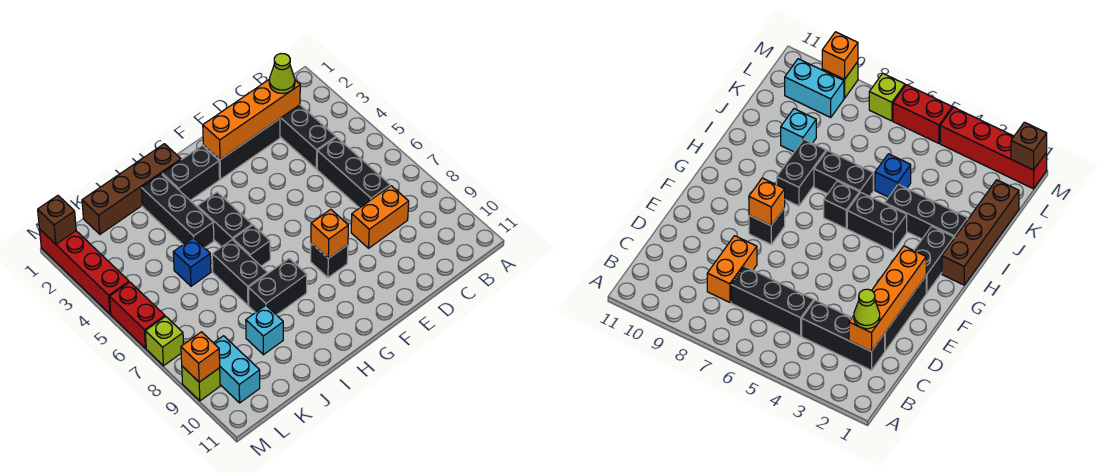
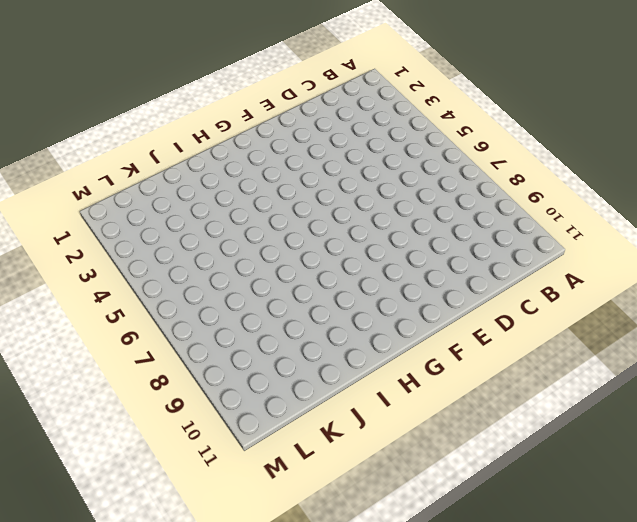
none -> black brick C2:C4 level 1
none -> black brick C5:C7 level 1
none -> orange brick C8:D8 level 1

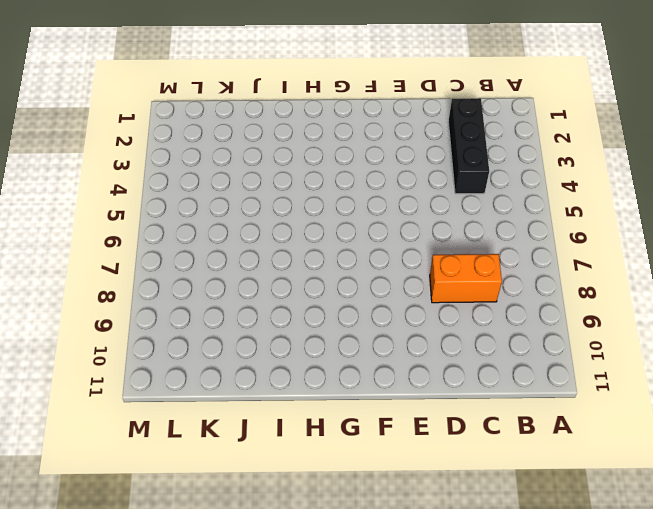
none -> black brick C5:C7 level 1
none -> black brick D2:F2 level 1
none -> black brick F8 level 1

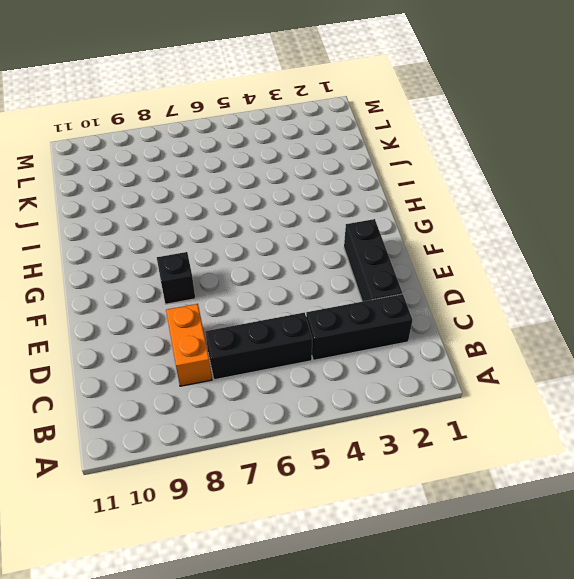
none -> black brick G2:H2 level 1
none -> brown brick H1:K1 level 1
none -> black brick H4:H5 level 1

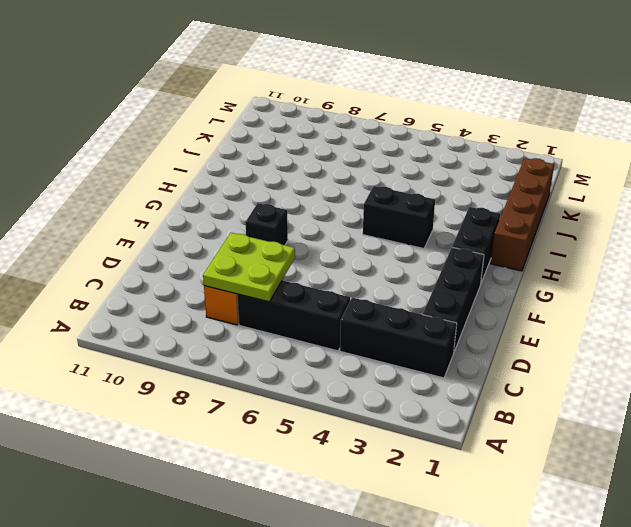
lime plate C7:D8 level 2 -> none
none -> black brick H6 level 1
none -> black brick H8:I8 level 1
none -> black brick I2:I4 level 1

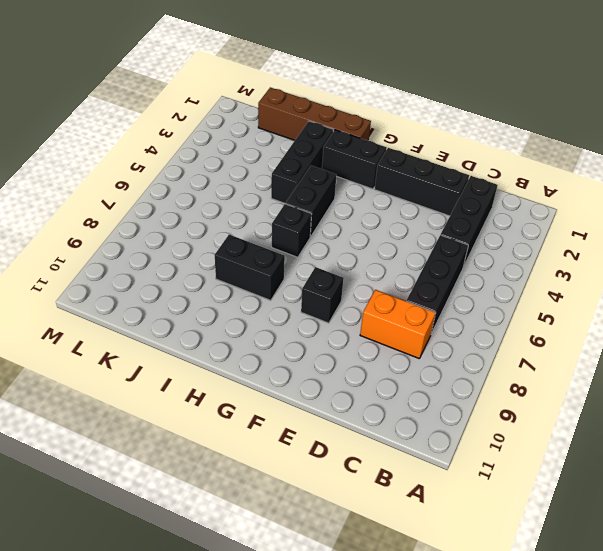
none -> black brick I6:I7 level 1
none -> blue brick J5 level 1
none -> cyan brick J9 level 1

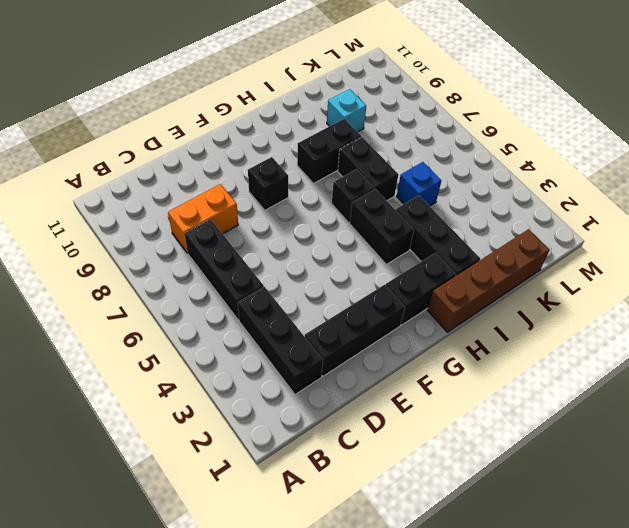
none -> cyan brick L9:L10 level 1
none -> red brick M1:M4 level 1
none -> red brick M5:M6 level 1

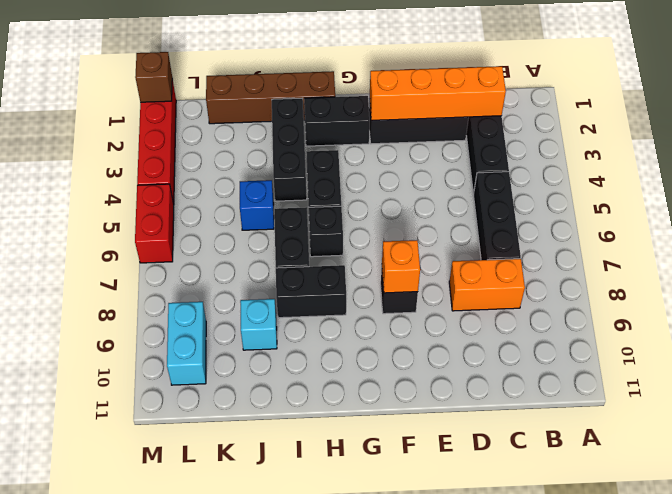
none -> lime brick M7 level 1
none -> lime brick M9 level 1
none -> orange brick M9 level 2

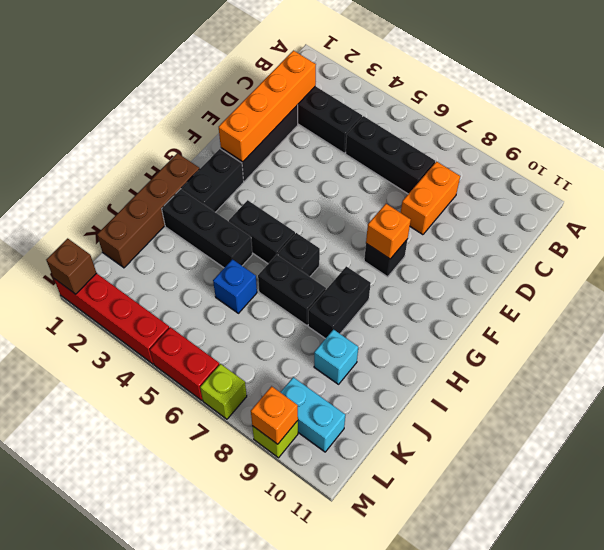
none -> lime cone C2 level 3

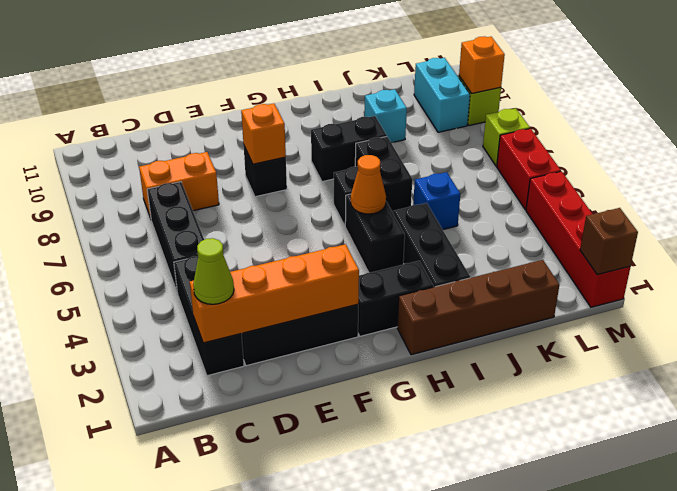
orange cone H5 level 2 -> none

